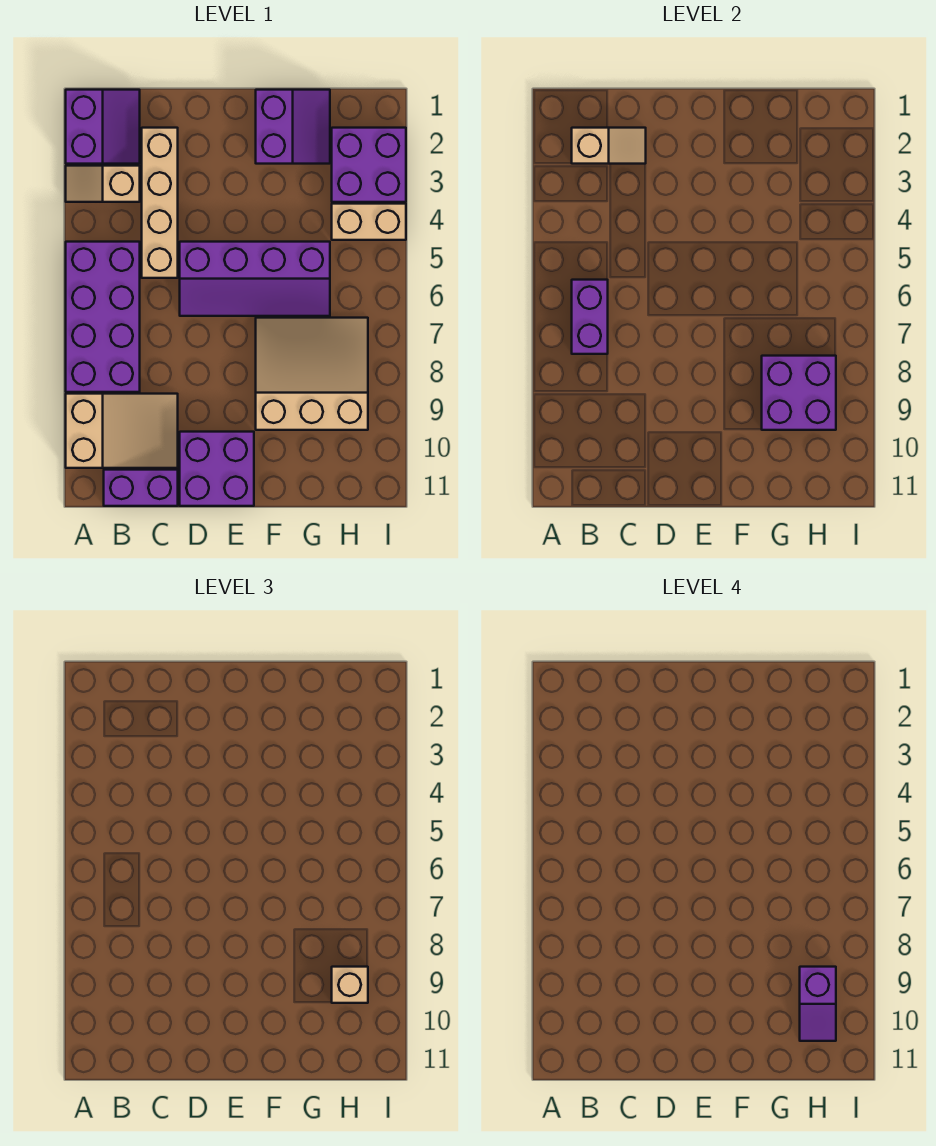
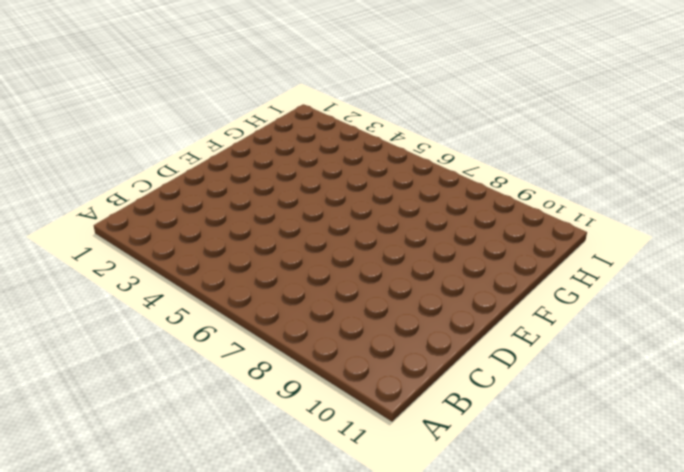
none -> purple slope A1:B2 level 1 top A
none -> tan slope A3:B3 level 1 top B
none -> purple brick A5:B8 level 1

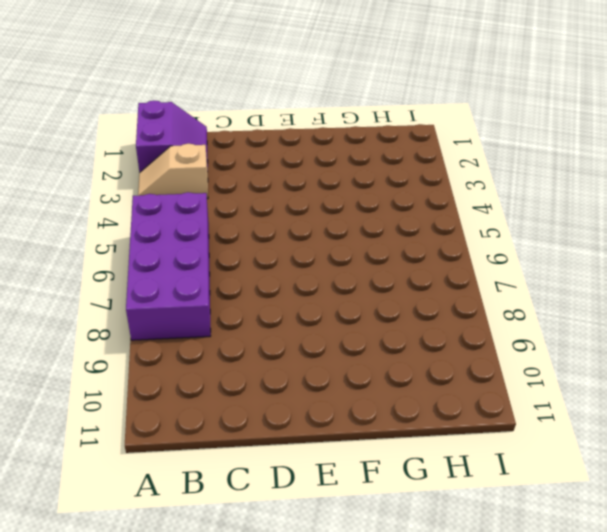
none -> tan slope A9:C10 level 1 top A
none -> purple brick B11:C11 level 1
none -> tan brick C2:C5 level 1

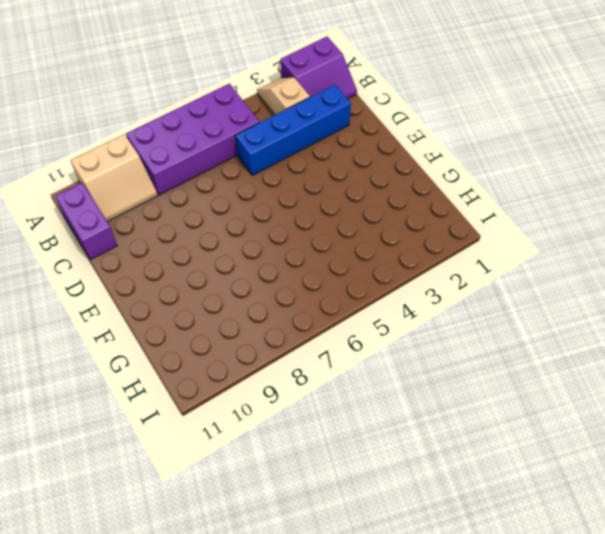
tan slope A9:B10 level 1 top A -> tan slope A9:C10 level 1 top A
blue brick C2:C5 level 1 -> tan brick C2:C5 level 1
none -> purple slope D5:G6 level 1 top 5
none -> purple brick D10:E11 level 1
none -> purple slope F1:G2 level 1 top F

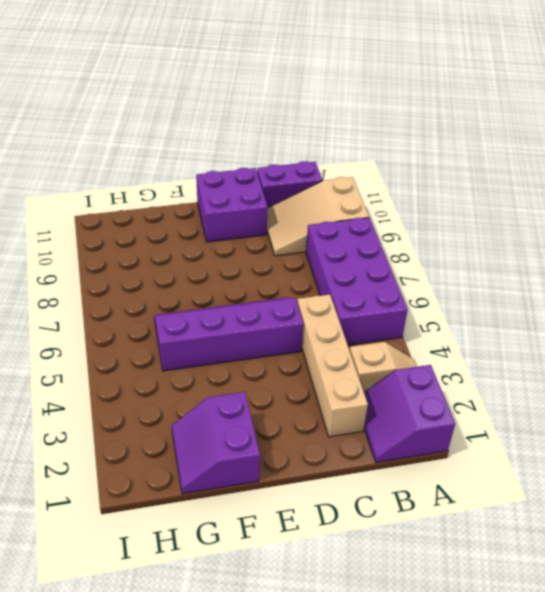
none -> tan slope F7:H9 level 1 top 9
none -> purple brick H2:I3 level 1
none -> tan brick H4:I4 level 1

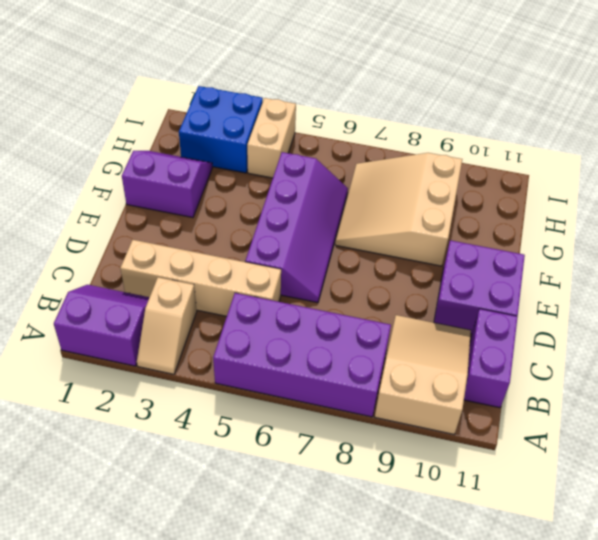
blue brick H2:I3 level 1 -> purple brick H2:I3 level 1
none -> tan slope B2:C2 level 2 top B
none -> purple brick B6:B7 level 2
none -> purple brick G8:H9 level 2

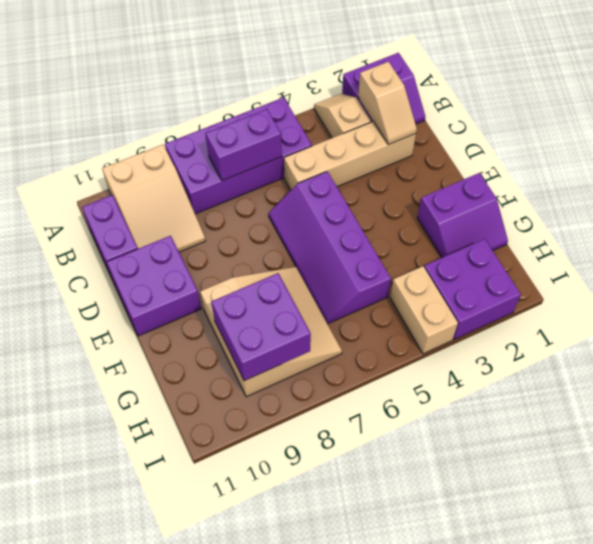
none -> tan brick H9 level 3
none -> purple slope H9:H10 level 4 top 9

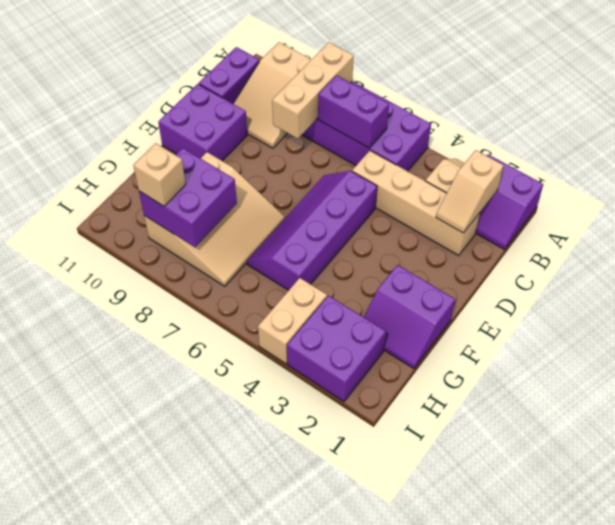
tan brick A8:C8 level 2 -> none
none -> purple slope H9:H10 level 4 top 9

